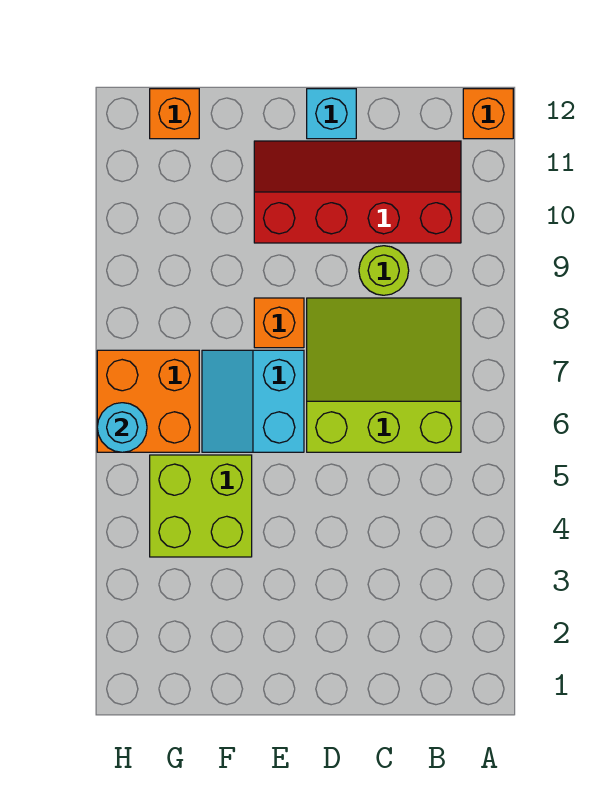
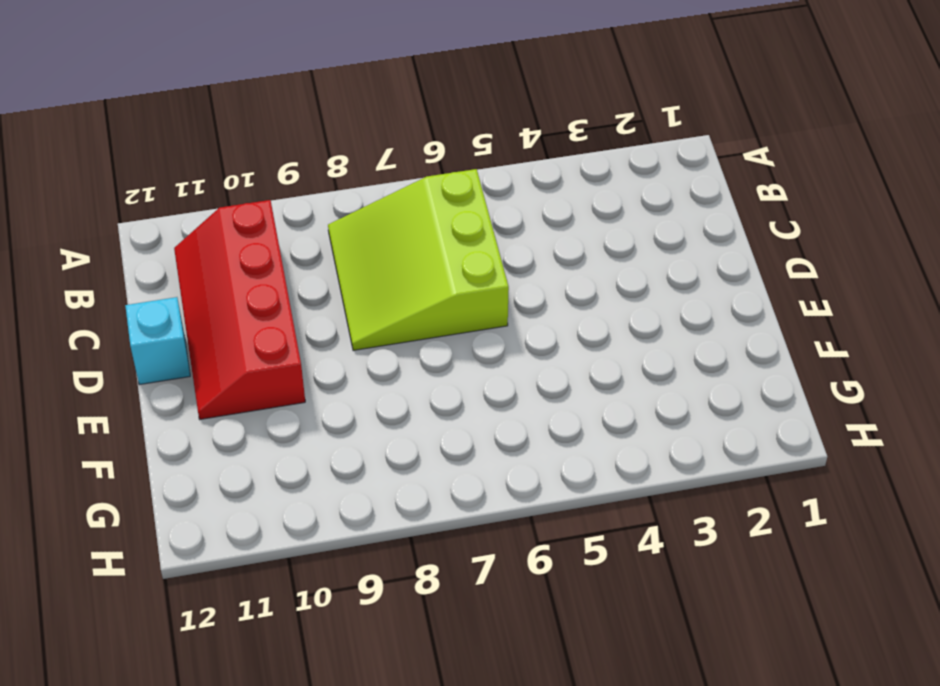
none -> orange brick A12 level 1
none -> lime round brick C9 level 1

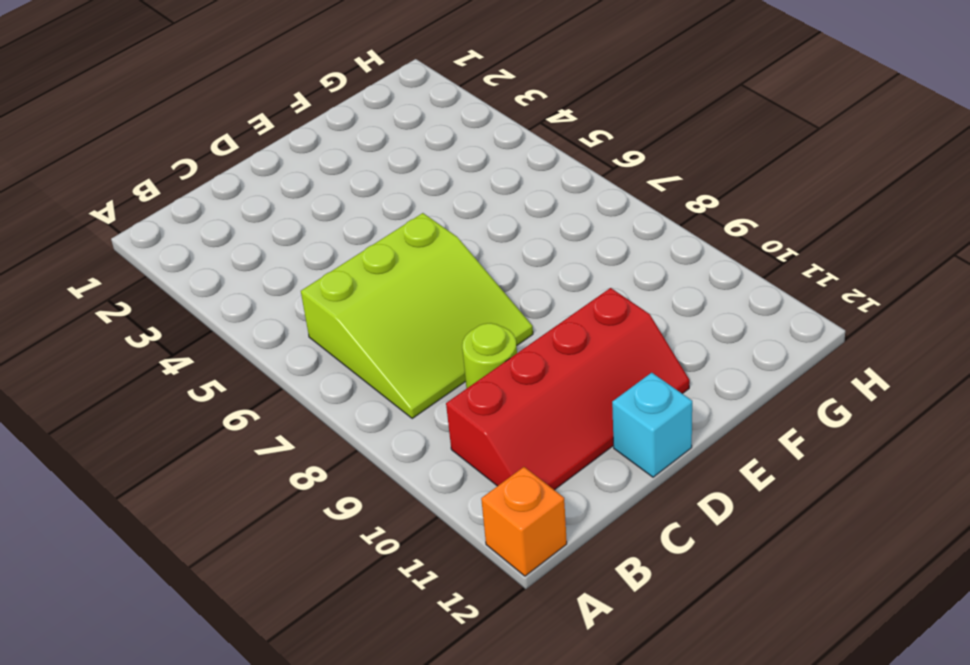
none -> cyan slope E6:F7 level 1 top E
none -> orange brick E8 level 1

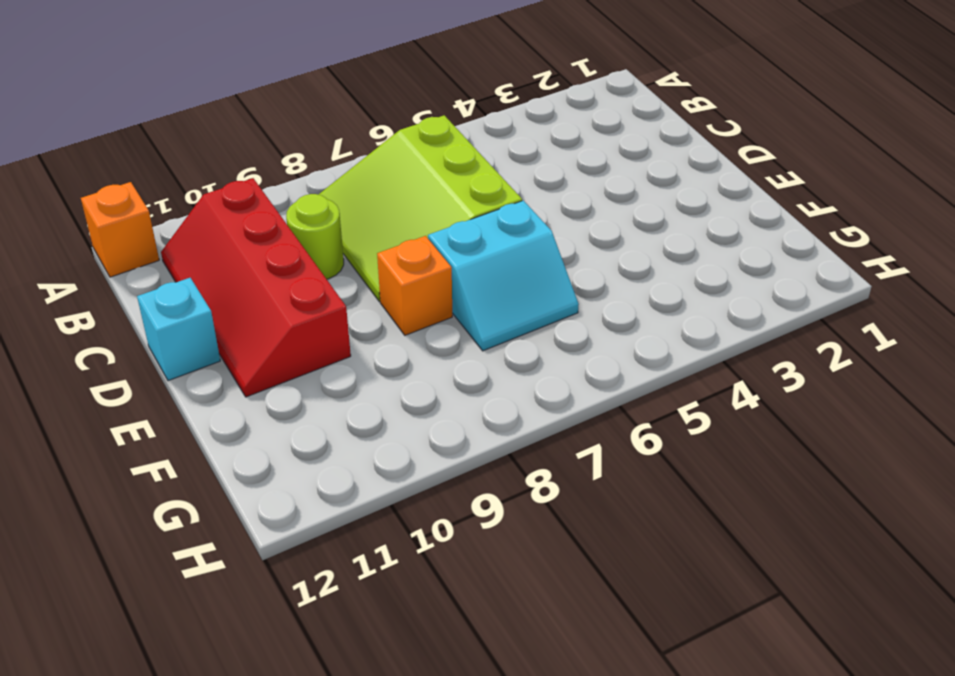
none -> lime brick F4:G5 level 1
none -> orange brick G6:H7 level 1

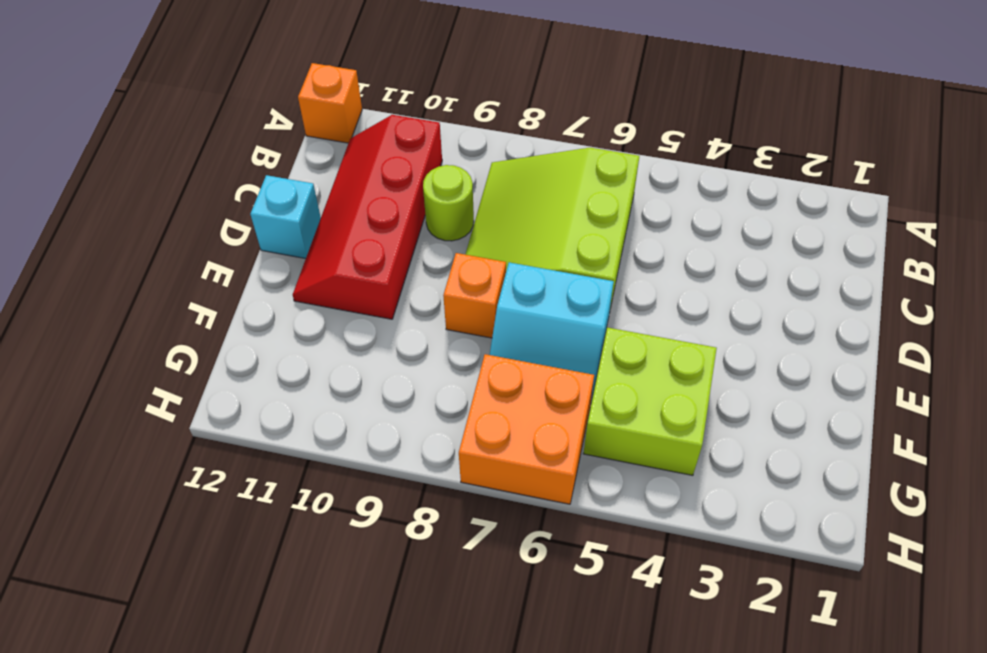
none -> orange brick G12 level 1
none -> cyan round brick H6 level 2

